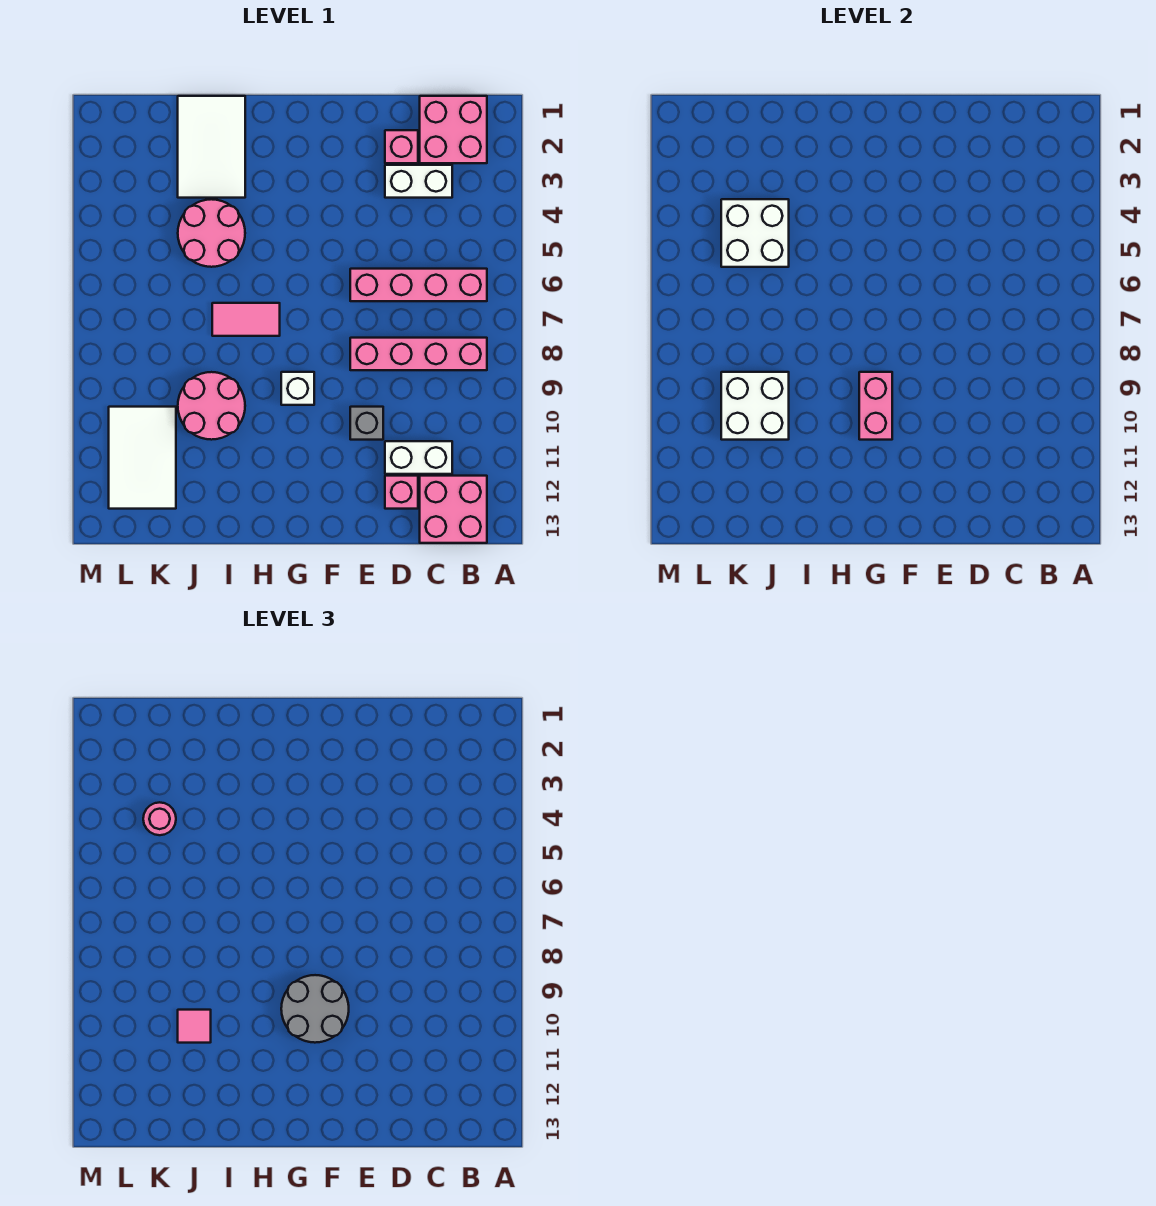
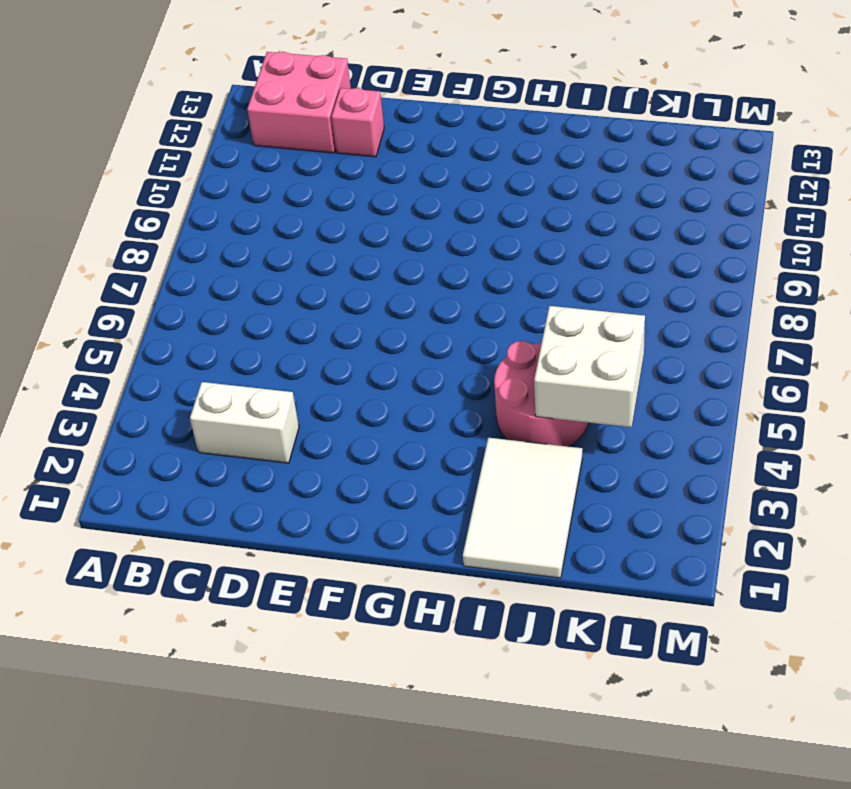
none -> pink brick B1:C2 level 1
none -> pink brick B6:E6 level 1
none -> pink brick B8:E8 level 1

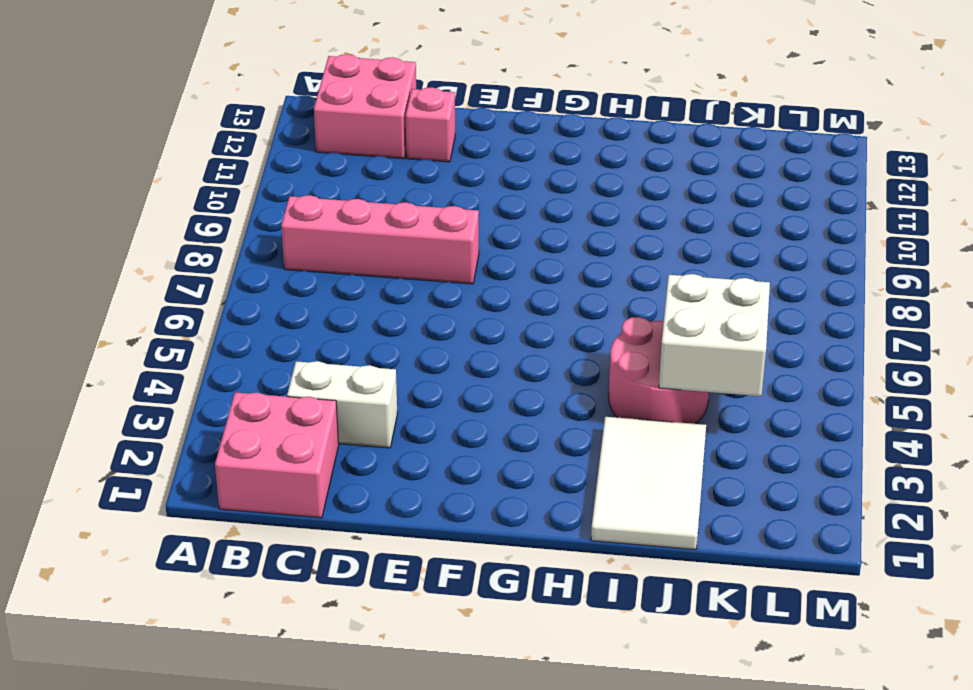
none -> pink brick B6:E6 level 1
none -> white brick C11:D11 level 1
none -> pink brick D2 level 1

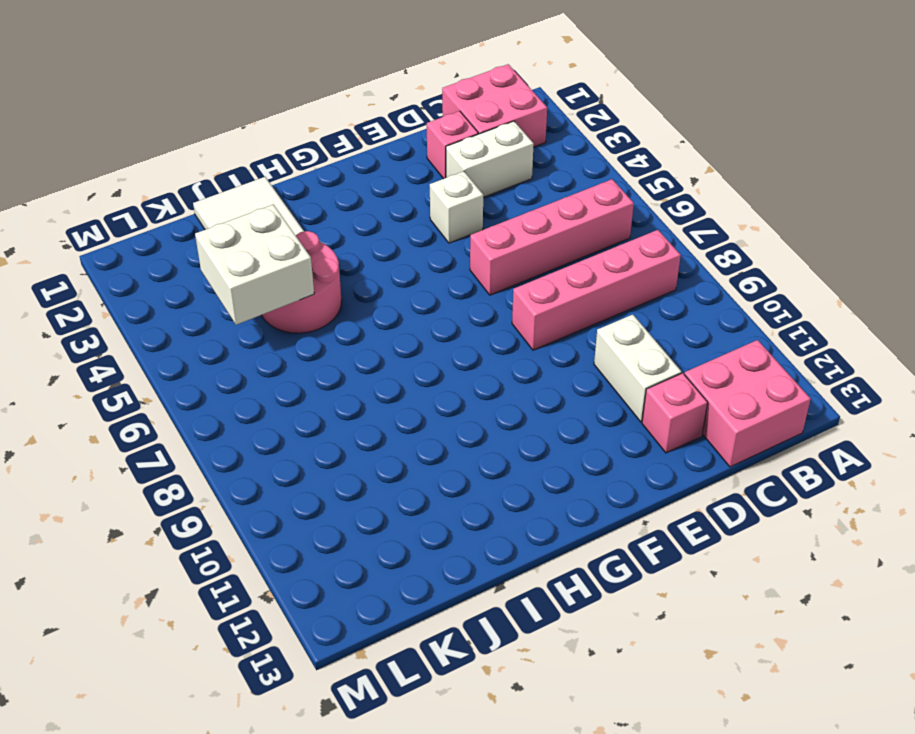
white brick D10:D11 level 1 -> white brick C11:D11 level 1
white brick E4 level 1 -> white brick G9 level 1
none -> grey brick E10 level 1
none -> pink tile H7:I7 level 1
none -> pink round brick I9:J10 level 1

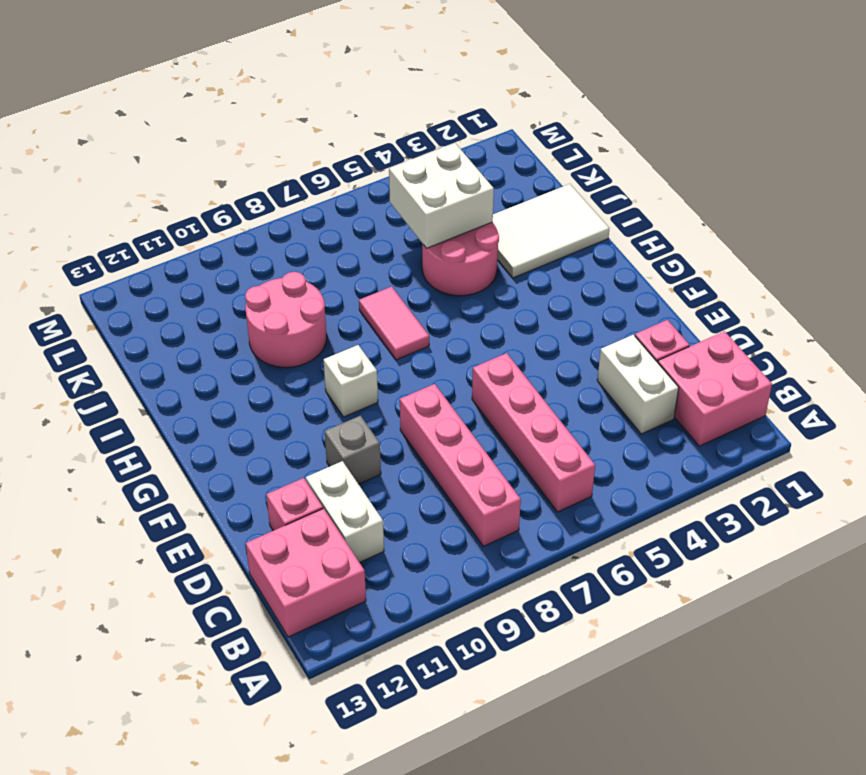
none -> white tile K10:L12 level 1
none -> pink brick G9:G10 level 2
none -> white brick J9:K10 level 2

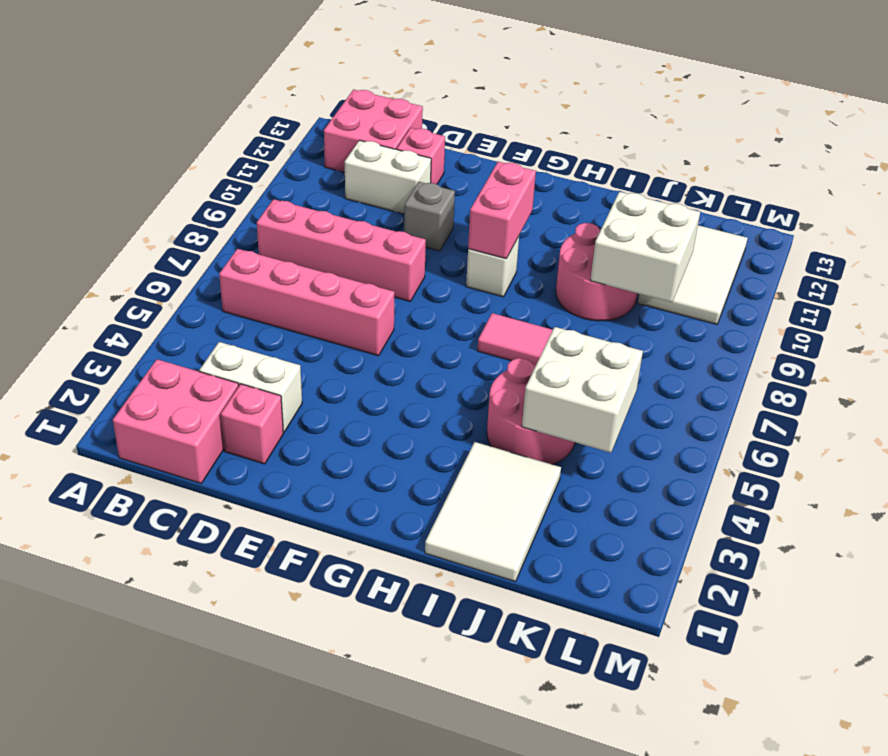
none -> grey round brick F9:G10 level 3
none -> pink tile J10 level 3
none -> pink round brick K4 level 3

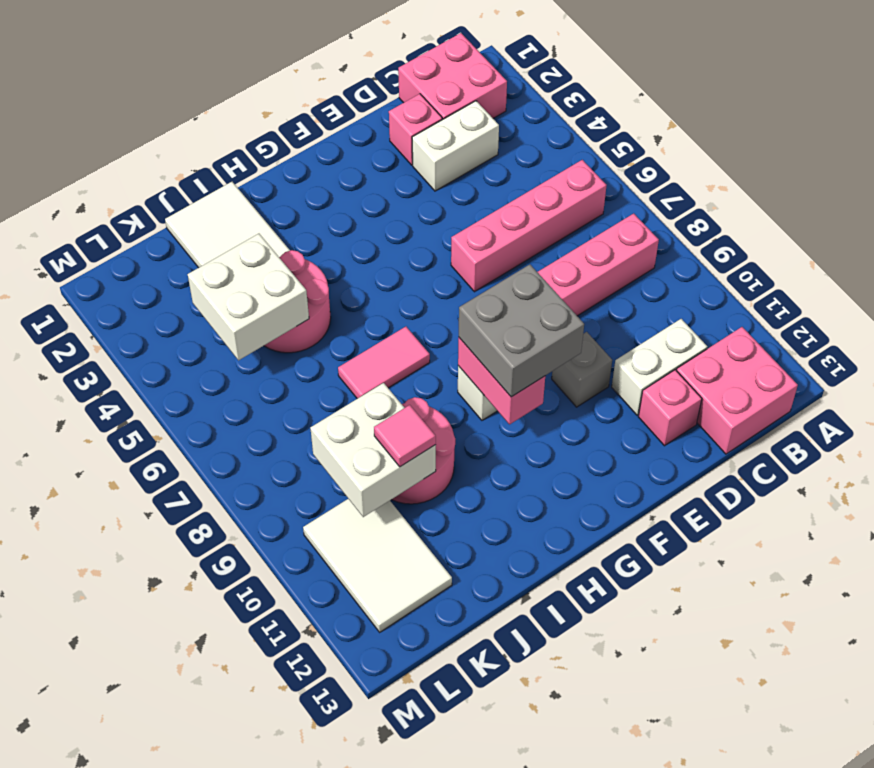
grey brick F9:G10 level 3 -> grey round brick F9:G10 level 3
none -> pink round brick K4 level 3

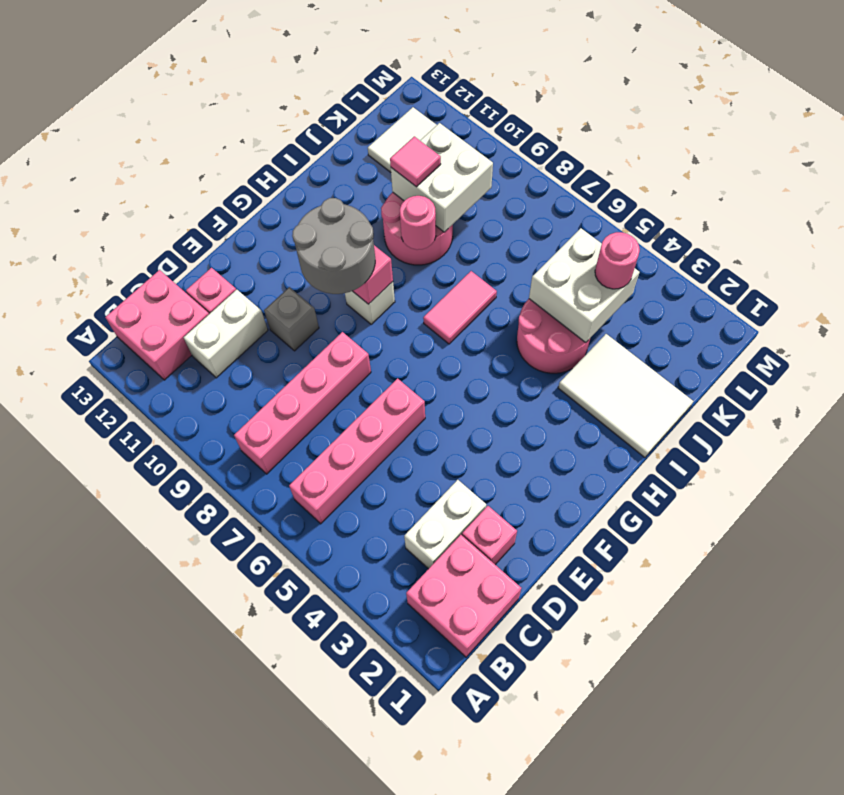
pink round brick I9 level 2 -> none

